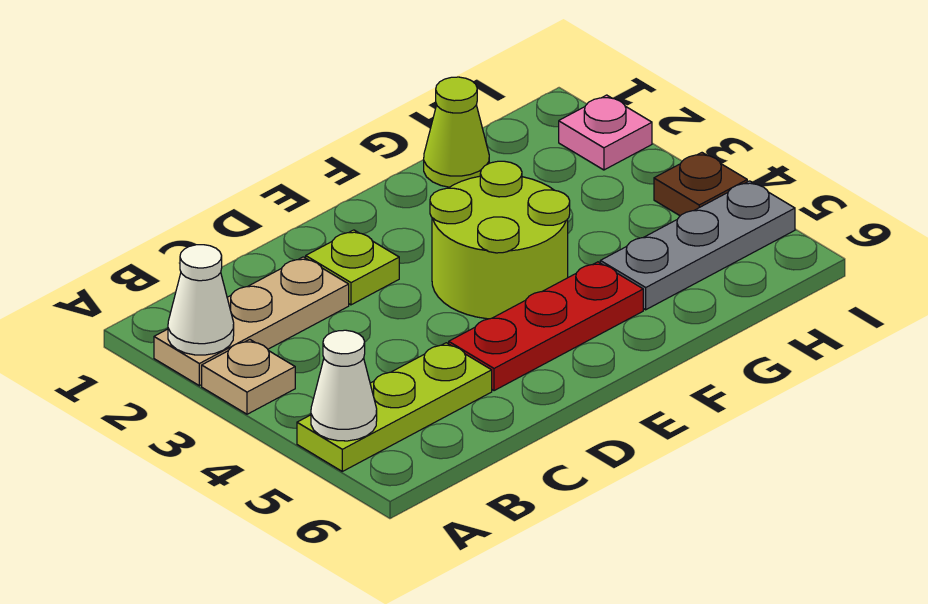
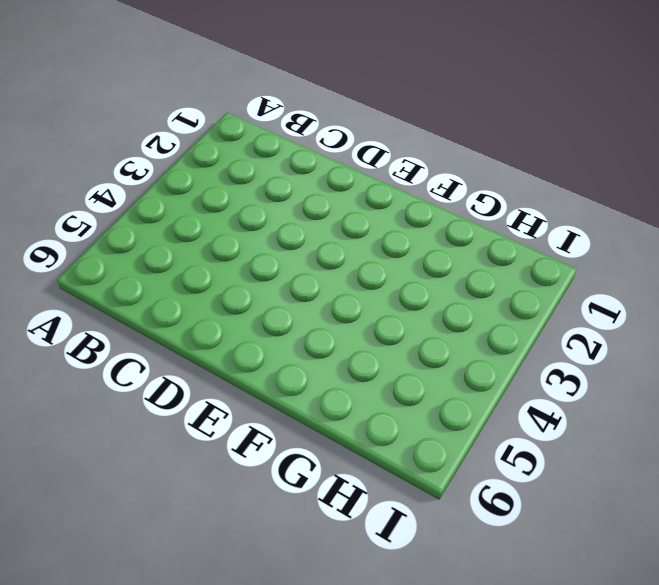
none -> tan plate A2:C2 level 1
none -> tan plate A3 level 1
none -> lime plate A5:C5 level 1

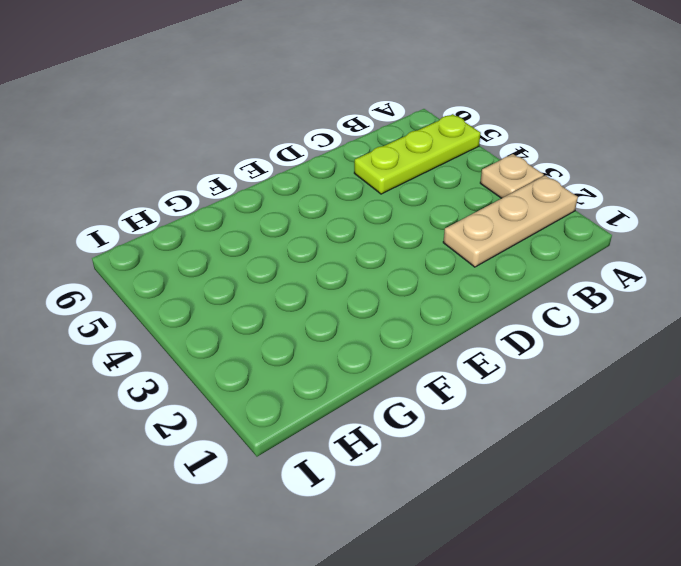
none -> lime plate D2 level 1
none -> red plate D5:F5 level 1
none -> lime round brick E3:F4 level 1

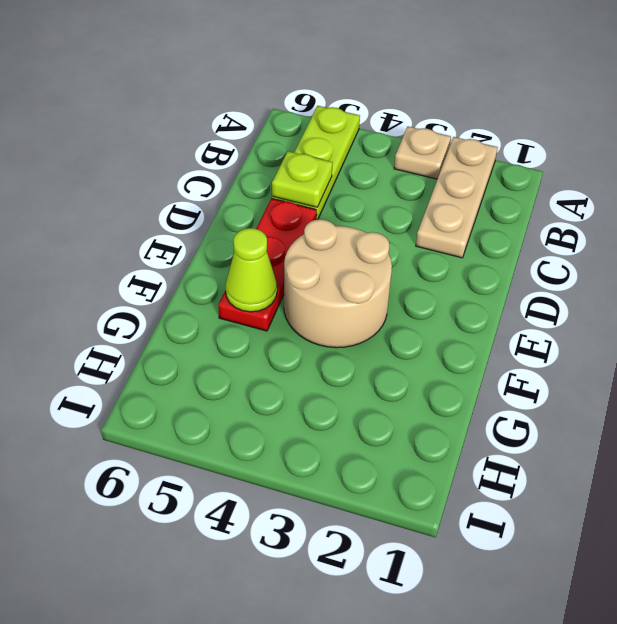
lime plate C5 level 2 -> lime plate D2 level 1
tan round brick E3:F4 level 1 -> lime round brick E3:F4 level 1
lime cone F5 level 2 -> lime cone G1 level 1
none -> grey plate G5:I5 level 1
none -> pink plate I2 level 1
none -> brown plate I4 level 1

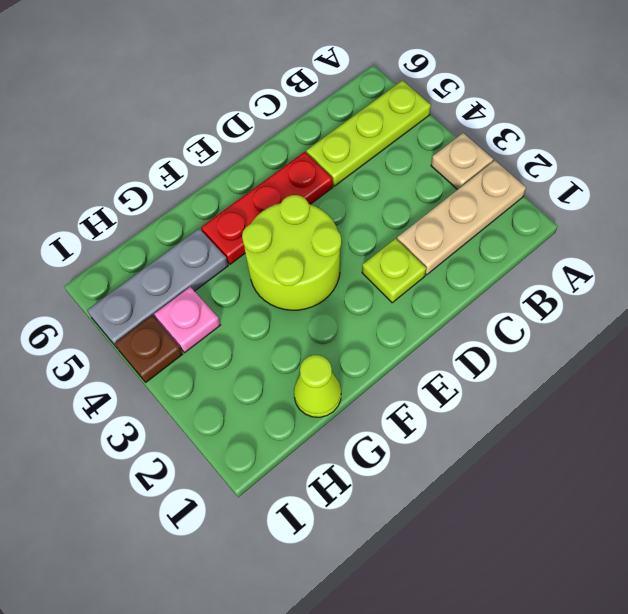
pink plate H4 level 1 -> pink plate I2 level 1
none -> white cone A2 level 2
none -> white cone A5 level 2

